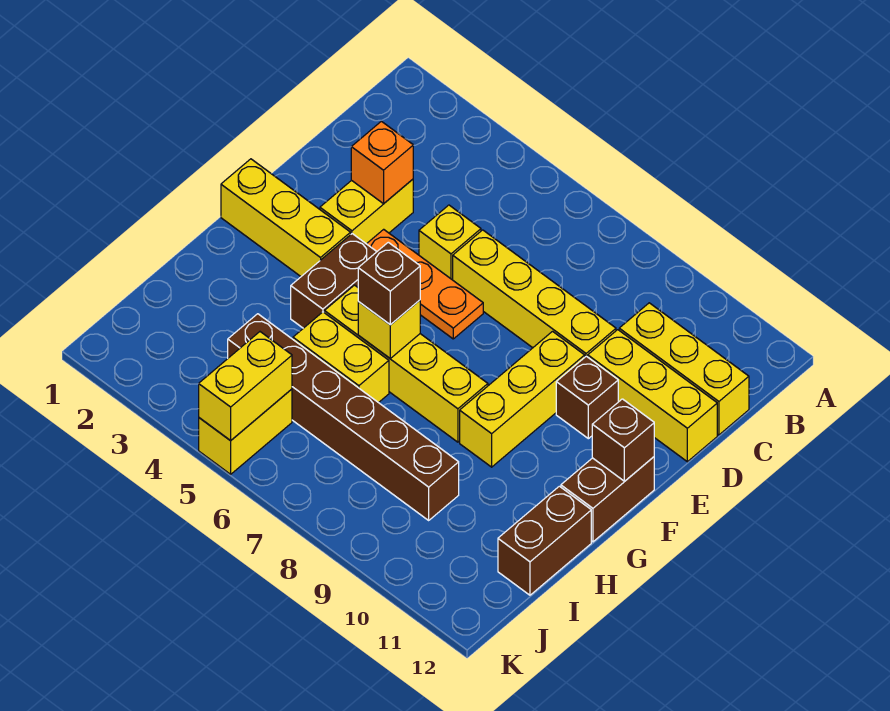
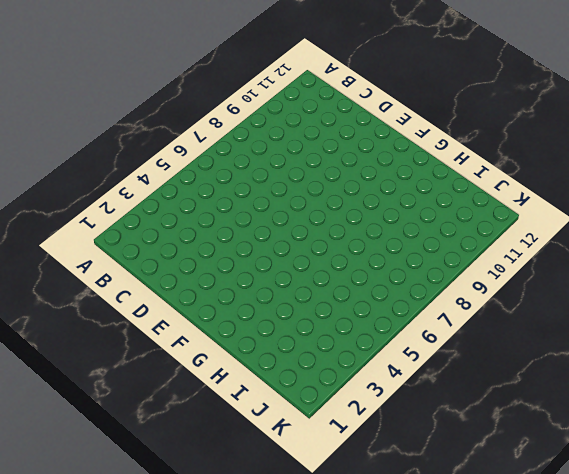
none -> yellow brick C10:C12 level 1
none -> yellow brick D3:E3 level 1
none -> yellow brick D5 level 1

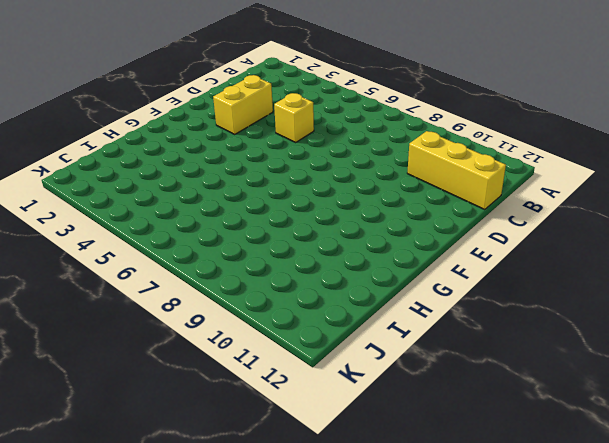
none -> yellow brick D6:D9 level 1
none -> yellow brick D10:D12 level 1
none -> orange plate E4:E6 level 1

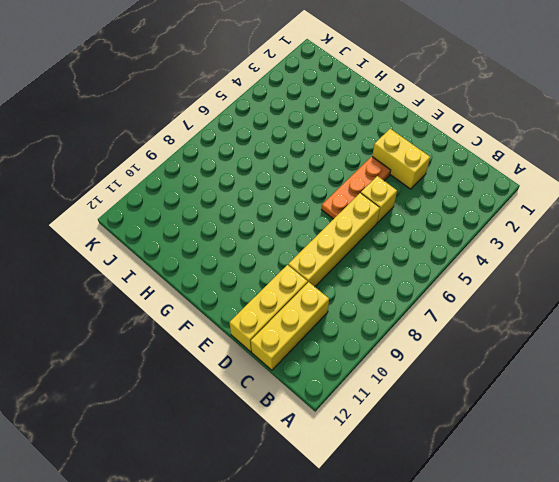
none -> yellow brick E9:G9 level 1
none -> brown brick E10 level 1
none -> yellow brick F1:F3 level 1

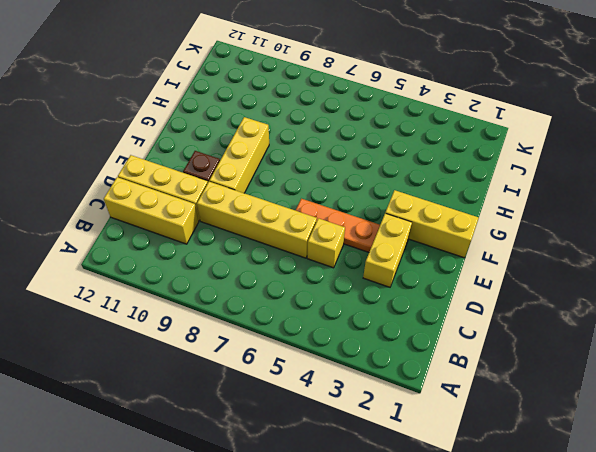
none -> brown brick F4:G4 level 1
none -> brown brick F12:G12 level 1
none -> yellow brick G5:G8 level 1

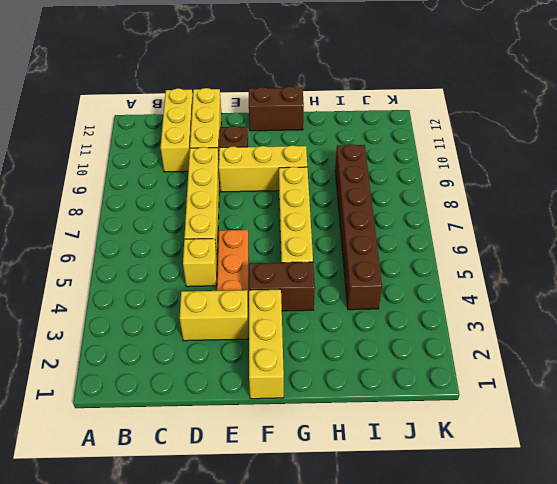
none -> yellow brick H5:H6 level 1
none -> brown brick H12:I12 level 1
none -> yellow brick J5:K5 level 1

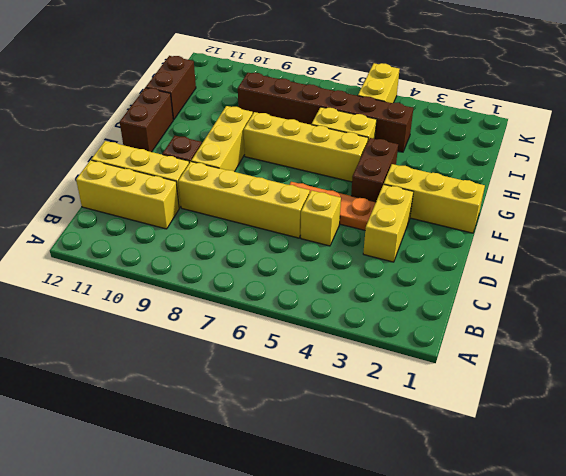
none -> orange brick D3 level 2
none -> brown brick F12 level 2
none -> yellow brick G6 level 2

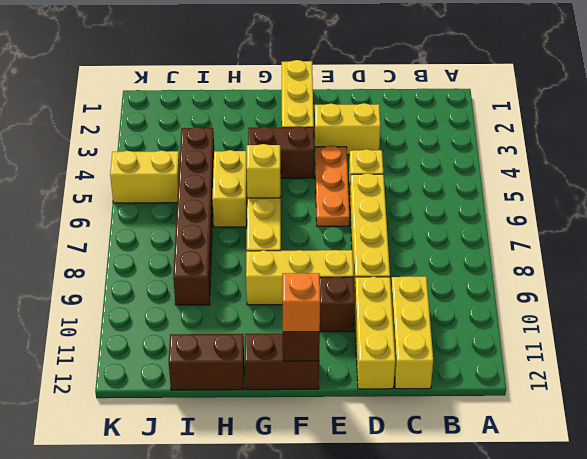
orange brick F12 level 3 -> orange brick D3 level 2
none -> yellow brick J5:K5 level 2
none -> brown brick G6 level 3

